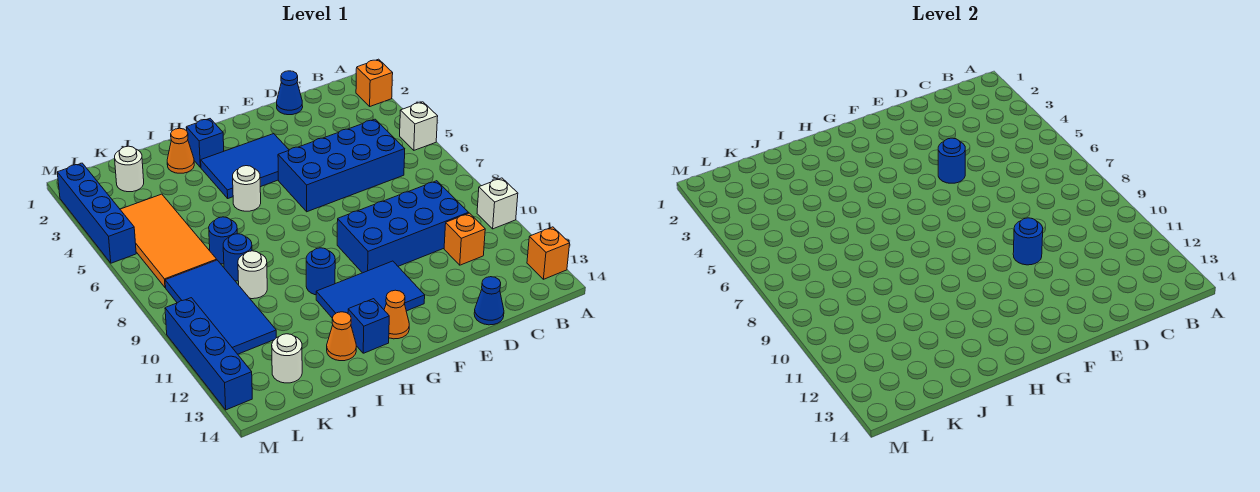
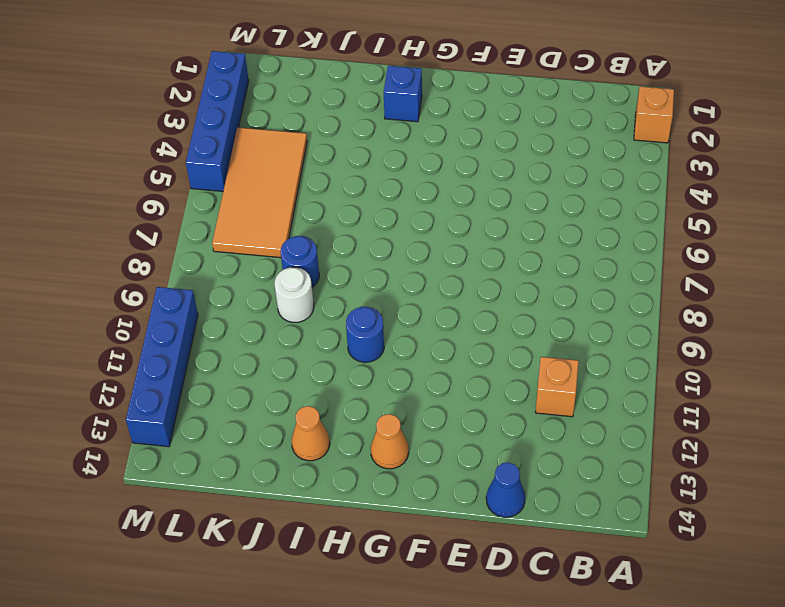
none -> white brick A5 level 1
none -> white brick A10 level 1
none -> orange brick A13 level 1

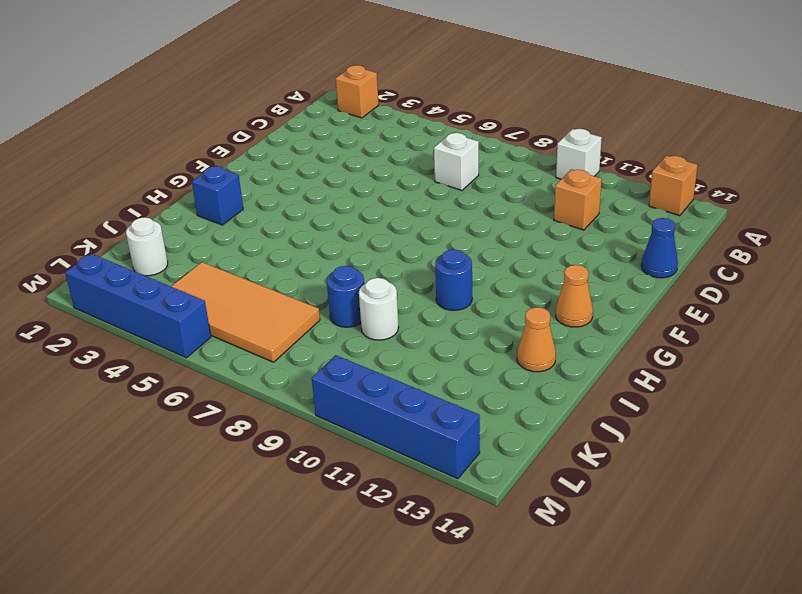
white brick C7 level 1 -> white brick A5 level 1
none -> blue brick C5:F6 level 1
none -> blue brick C9:F10 level 1
none -> blue cone D1 level 1

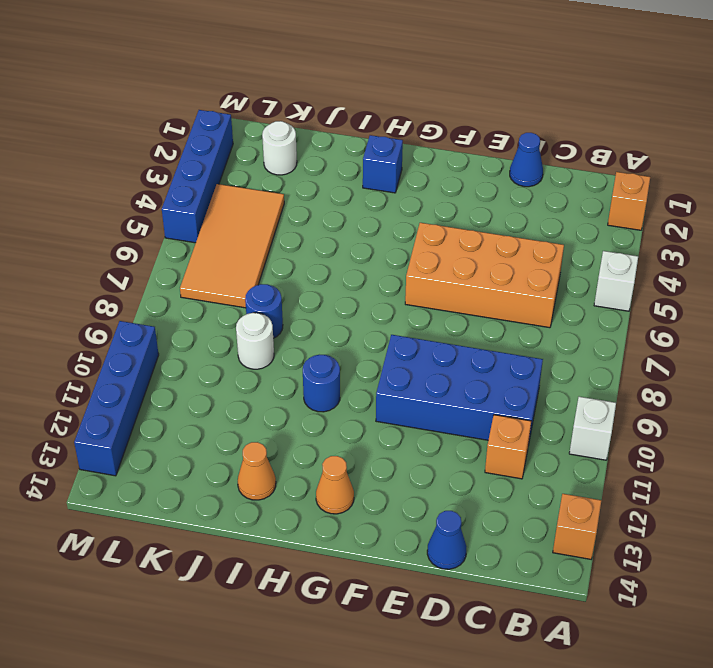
orange brick C5:F6 level 1 -> blue brick C5:F6 level 1
none -> blue tile F3:H4 level 1
none -> blue tile F11:H12 level 1
none -> white round brick H5 level 1

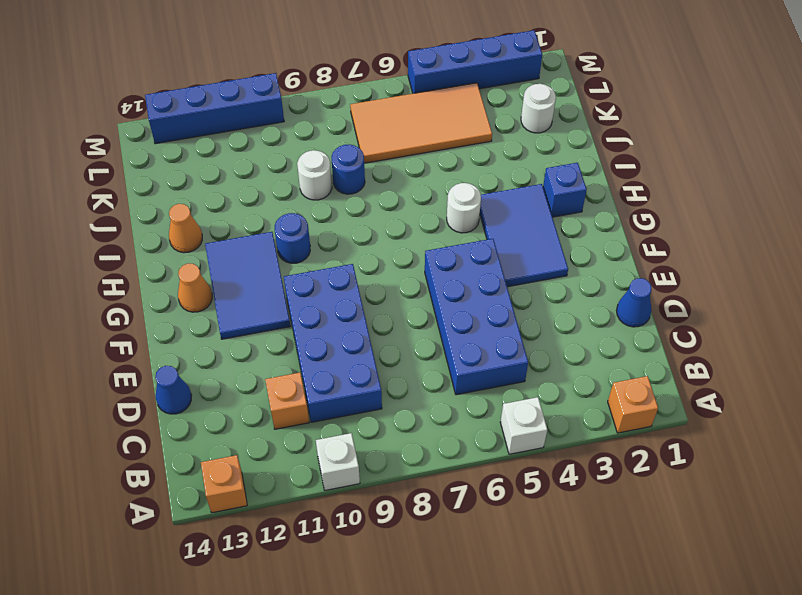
none -> blue brick H13 level 1
none -> orange cone I2 level 1
none -> blue round brick J7 level 1

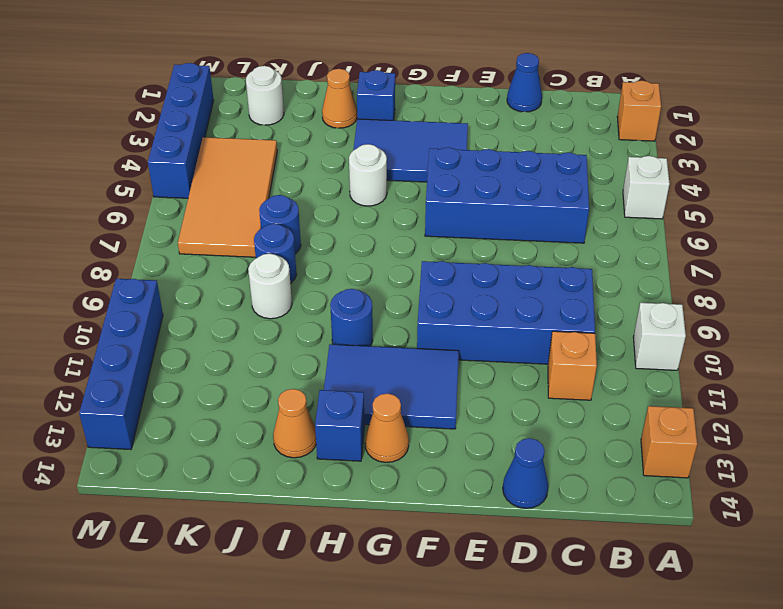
none -> blue tile K8:L11 level 1
none -> white round brick K13 level 1
none -> blue round brick E5 level 2

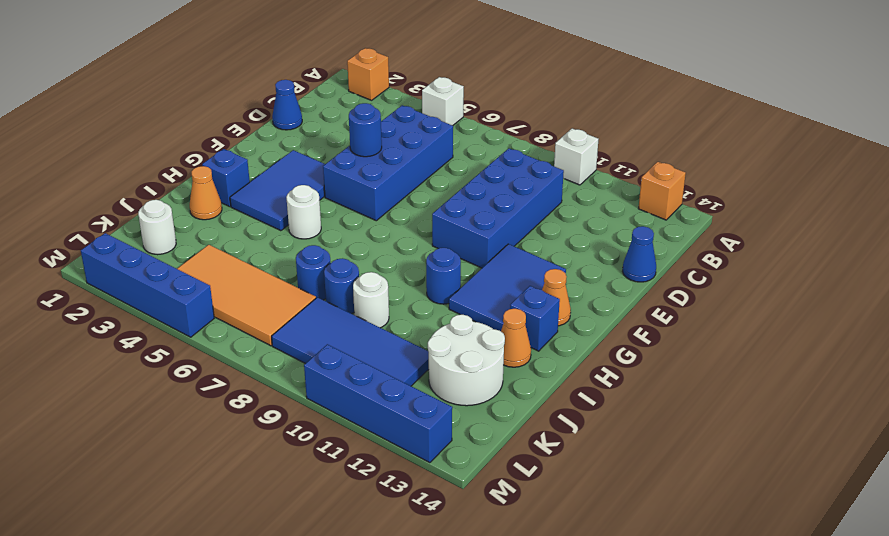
white round brick J12:K13 level 1 -> white round brick K13 level 1
none -> orange brick C11 level 1
none -> blue round brick E10 level 2

